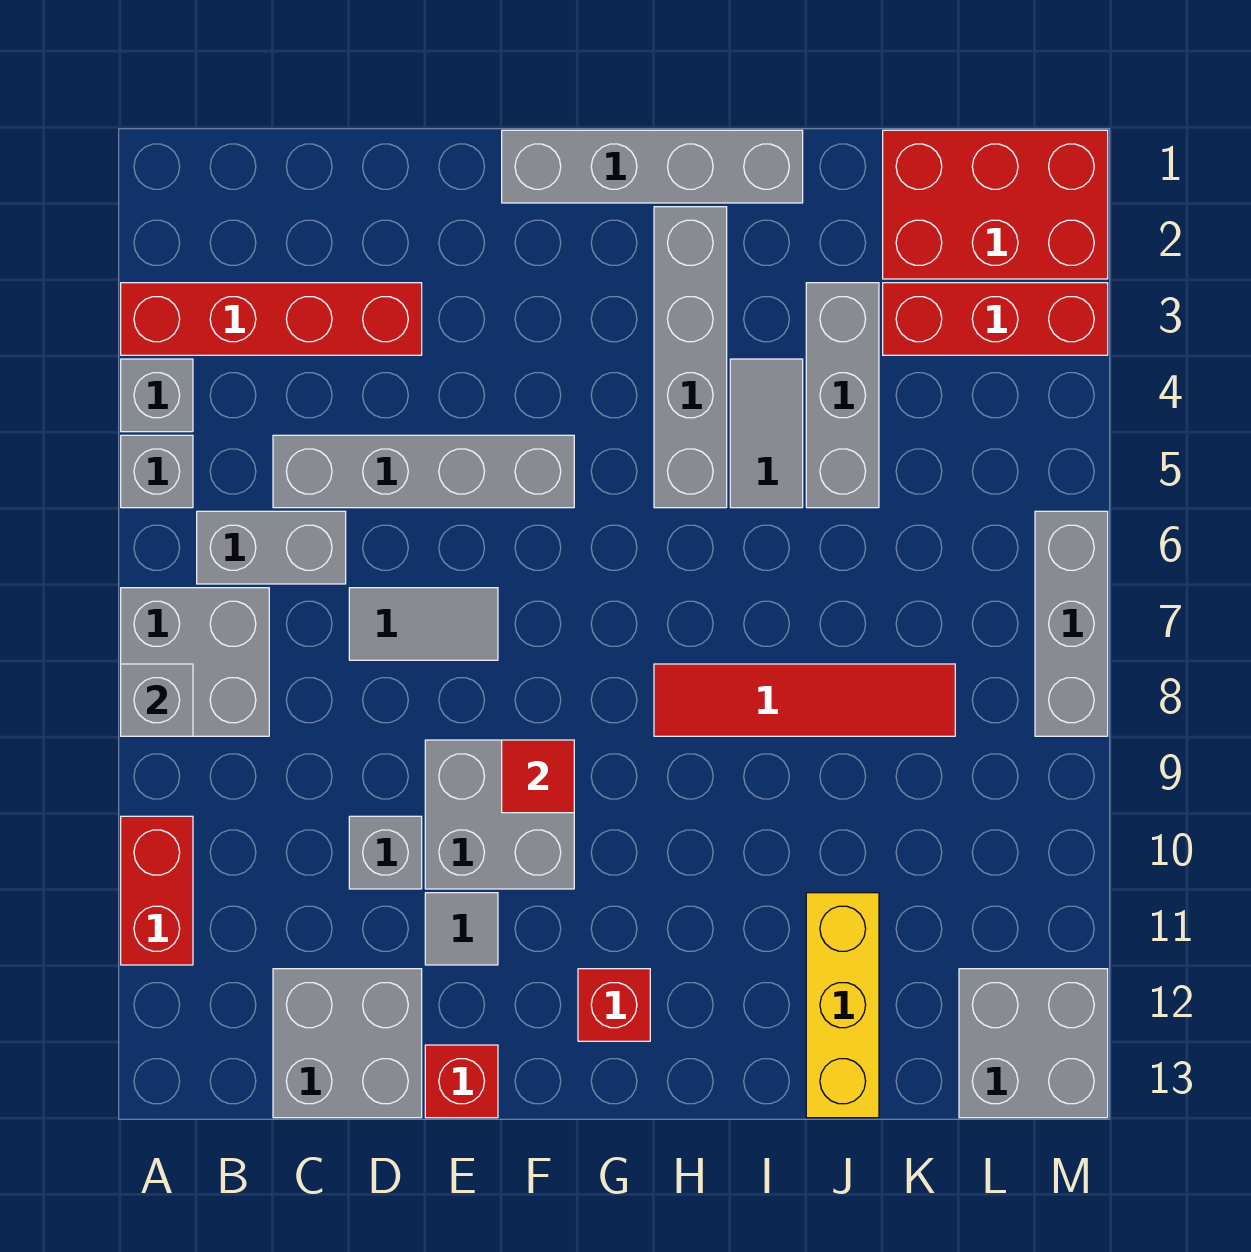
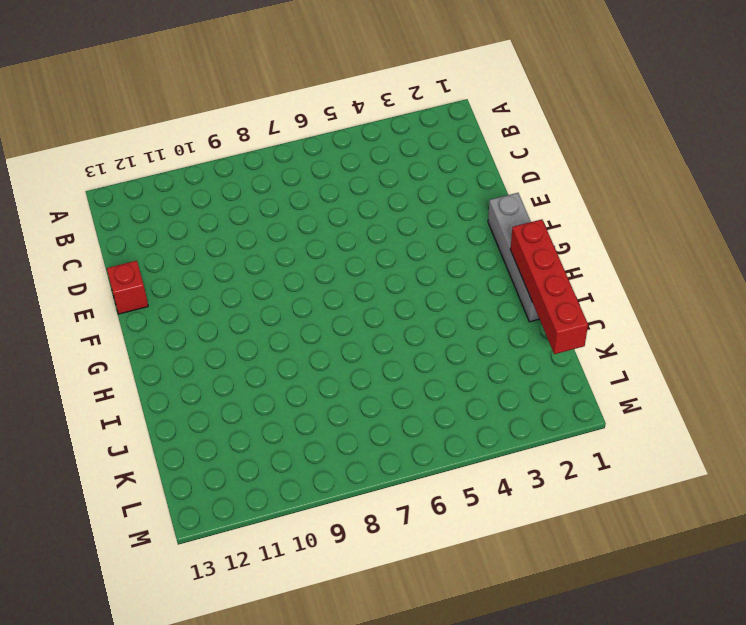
red brick H1:K1 level 2 -> red brick A3:D3 level 1
none -> grey brick A4 level 1
none -> grey brick A5 level 1
none -> grey brick A7:B8 level 1

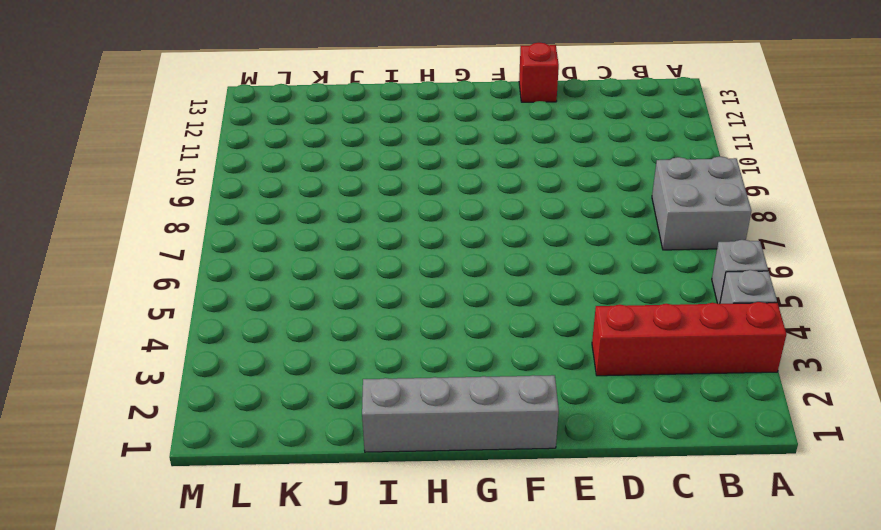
none -> red brick A10:A11 level 1
none -> grey brick B6:C6 level 1
none -> grey brick C5:F5 level 1

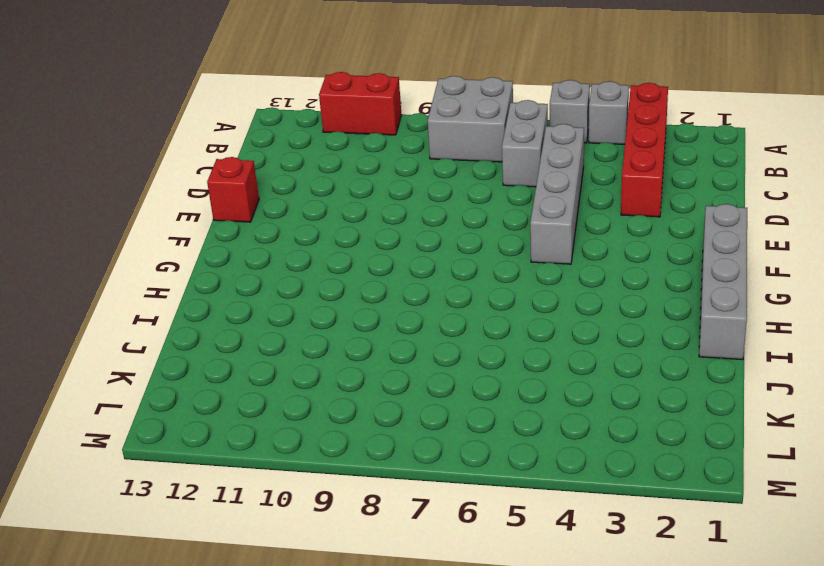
none -> grey brick C12:D13 level 1
none -> grey tile D7:E7 level 1
none -> grey brick D10 level 1

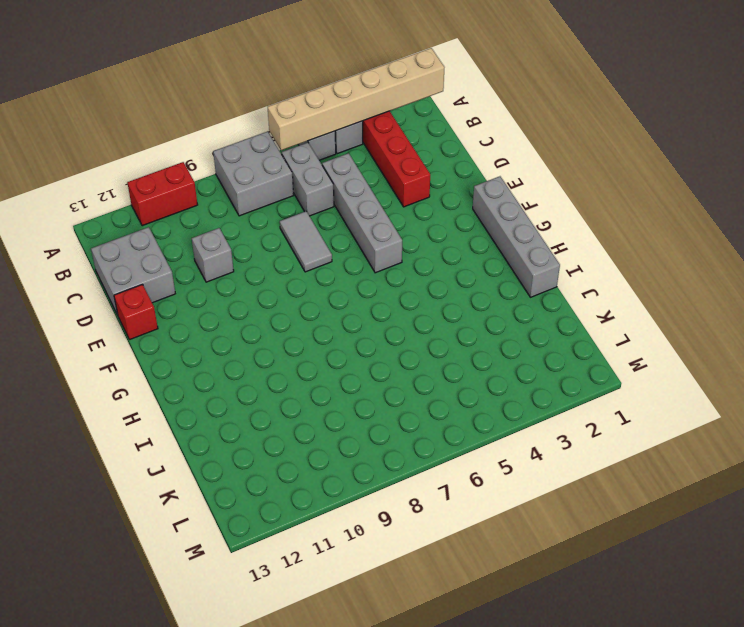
tan brick A1:A6 level 2 -> none
none -> grey brick E9:F10 level 1
none -> grey tile E11 level 1
none -> red brick G12 level 1

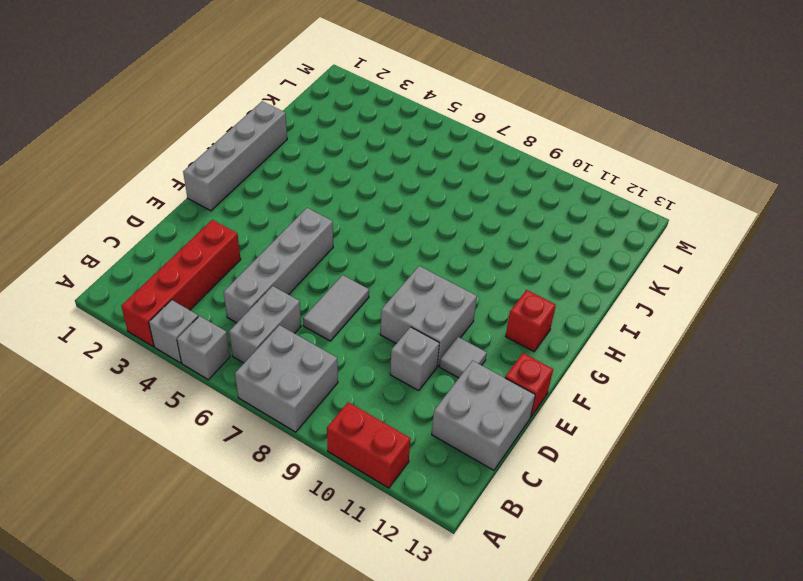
none -> grey brick H2:H5 level 1
none -> red tile H8:K8 level 1
none -> grey tile I4:I5 level 1

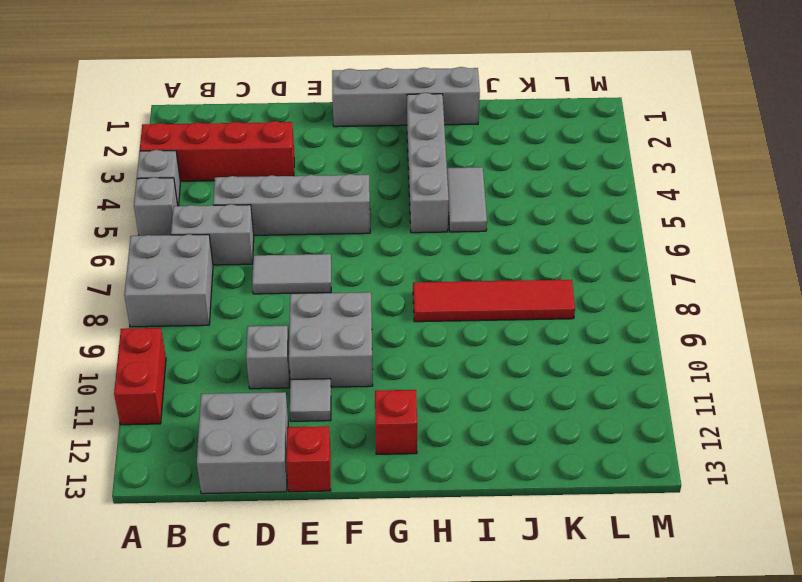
none -> grey brick J3:J5 level 1
none -> yellow brick J11:J13 level 1
none -> red brick K1:M2 level 1

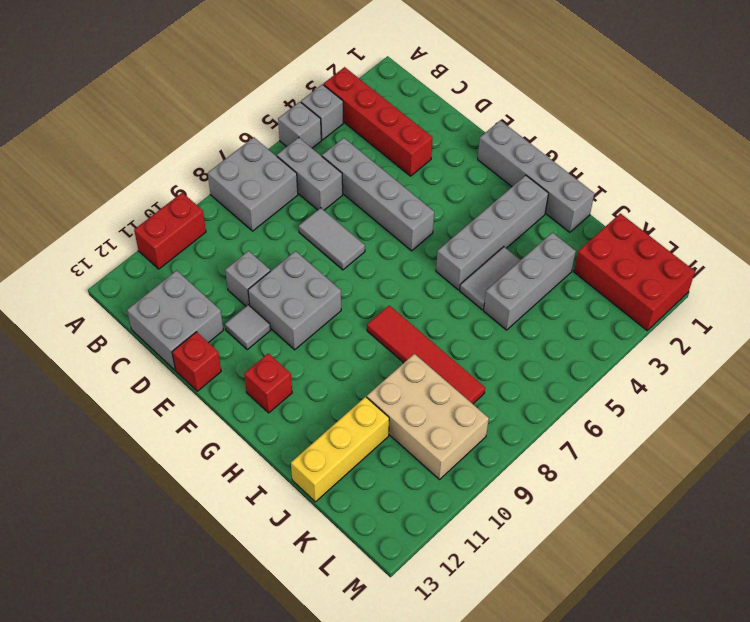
tan brick J9:L10 level 1 -> none
none -> red brick K3:M3 level 1
none -> grey brick L12:M13 level 1
none -> grey brick M6:M8 level 1

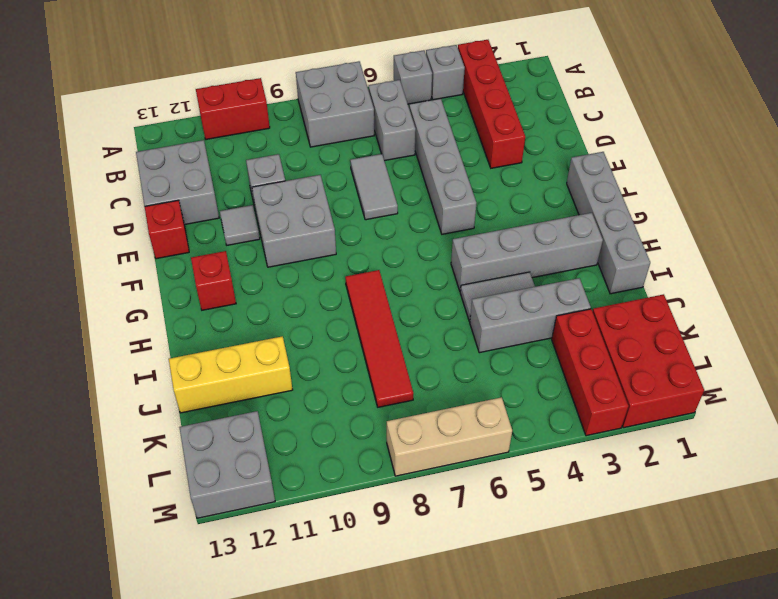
tan brick M6:M8 level 1 -> grey brick M6:M8 level 1
none -> grey brick A8 level 2
none -> red tile F9 level 2

